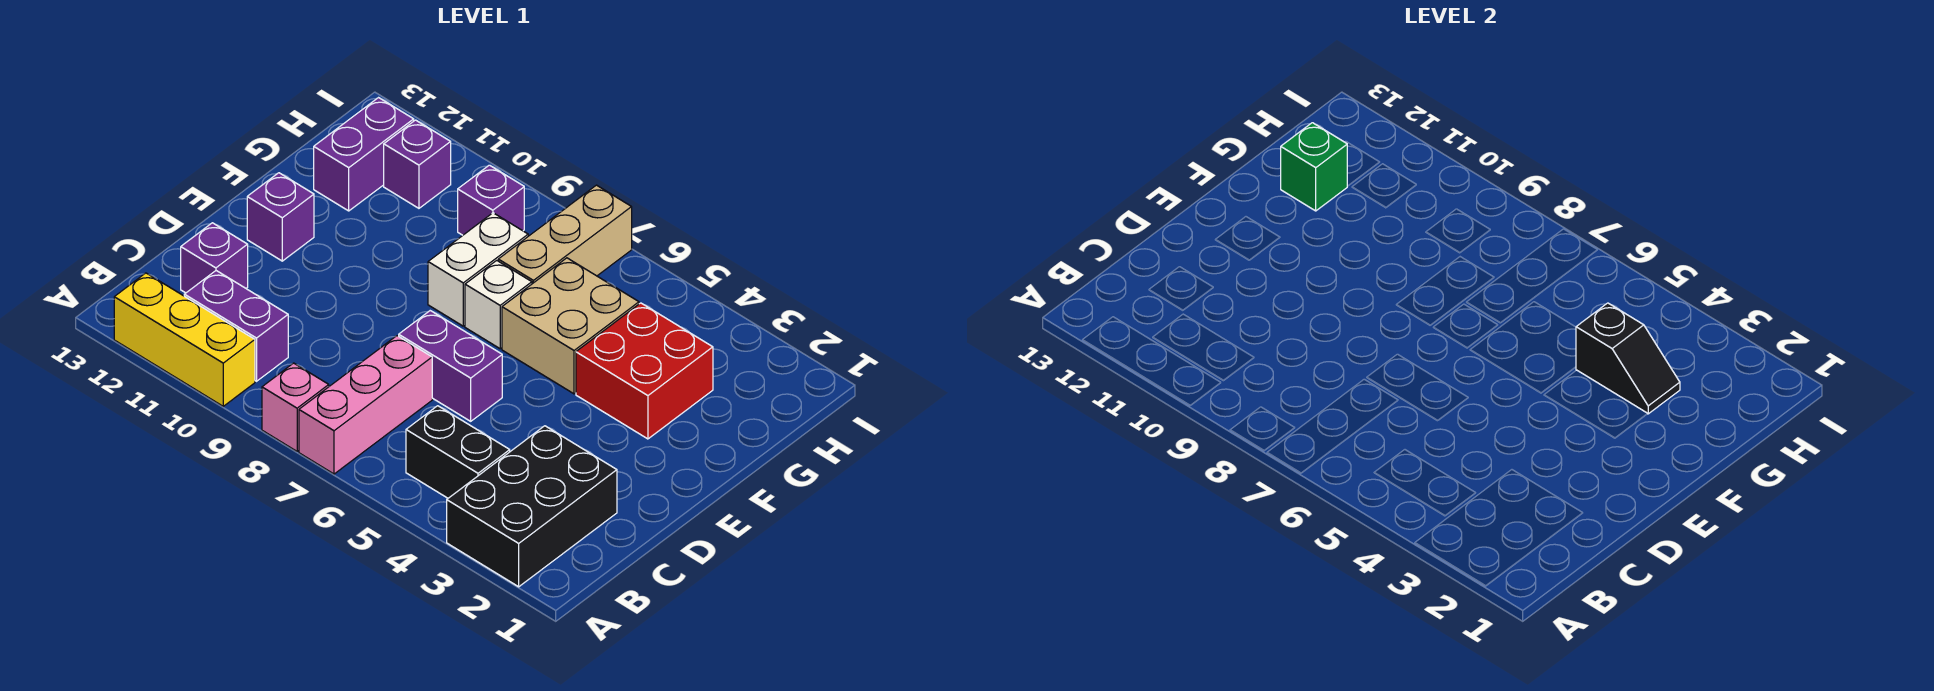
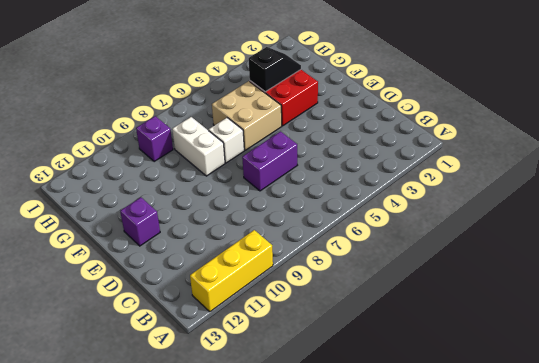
none -> black brick A2:C3 level 1
none -> pink brick A7:C7 level 1
none -> pink brick A8 level 1

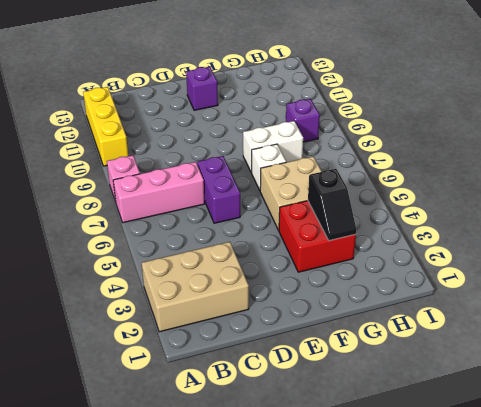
tan brick A2:C3 level 1 -> black brick A2:C3 level 1
none -> black brick B4:B5 level 1
none -> purple brick B10:B11 level 1
none -> purple brick C12 level 1

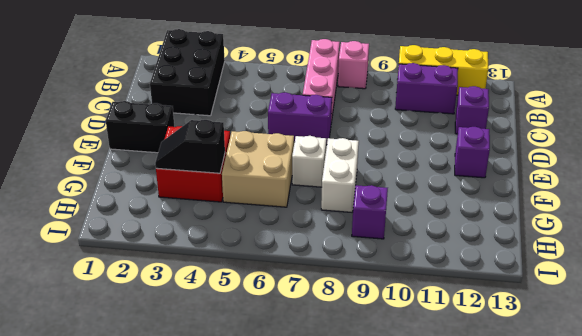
black brick E1:E2 level 1 -> black brick B4:B5 level 1
none -> tan brick G7:I7 level 1
none -> purple brick G12:H12 level 1
none -> purple brick H11 level 1

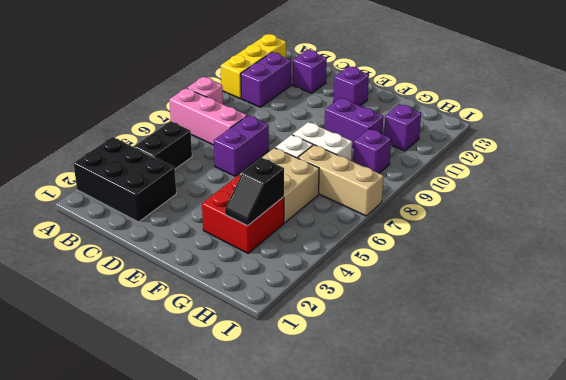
purple brick F10:G10 level 1 -> purple brick G12:H12 level 1
none -> green brick G12 level 2

